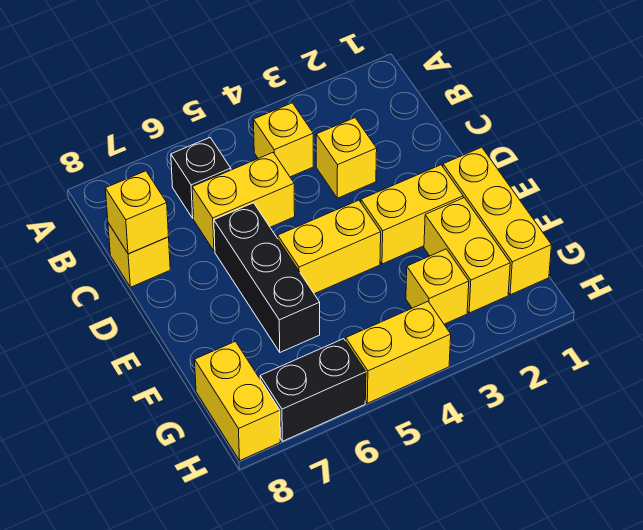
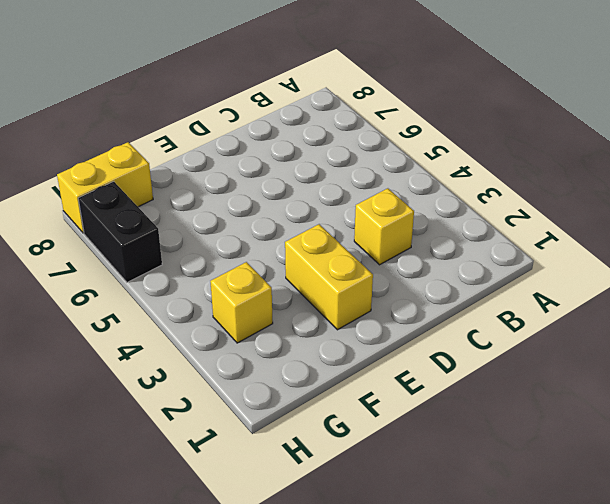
none -> yellow brick B4 level 1
none -> black brick B6 level 1
none -> yellow brick C5:C6 level 1

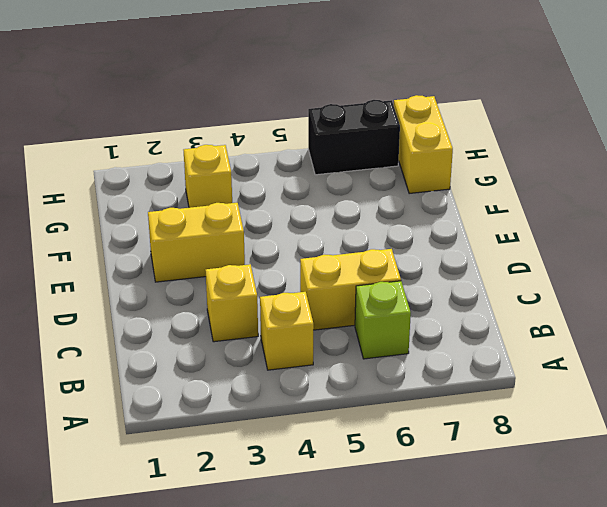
lime brick B6 level 1 -> black brick B6 level 1
none -> yellow brick C8 level 1
none -> black brick D6:F6 level 1
none -> yellow brick E1:G1 level 1

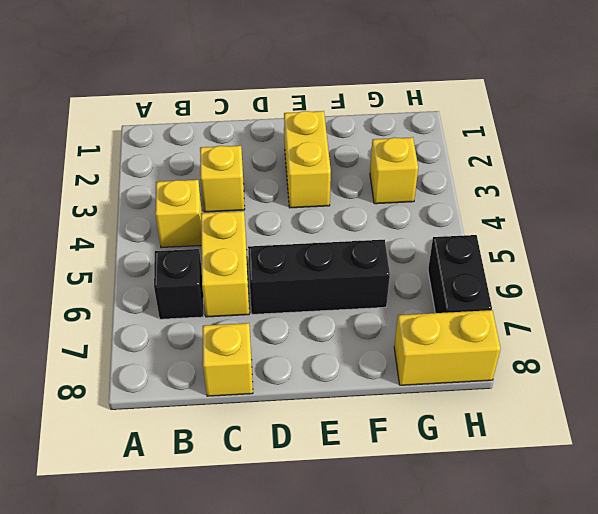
none -> yellow brick E1:G1 level 1
none -> yellow brick E4:E5 level 1
none -> yellow brick F2:G2 level 1

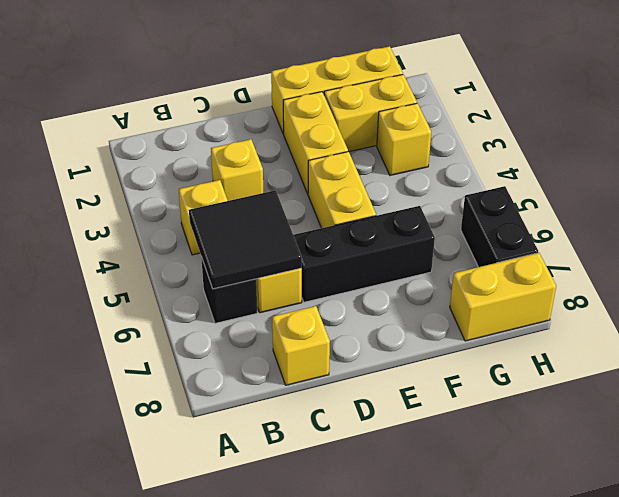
black tile B5:C6 level 2 -> none
none -> yellow brick H4:H5 level 1
none -> yellow brick C8 level 2

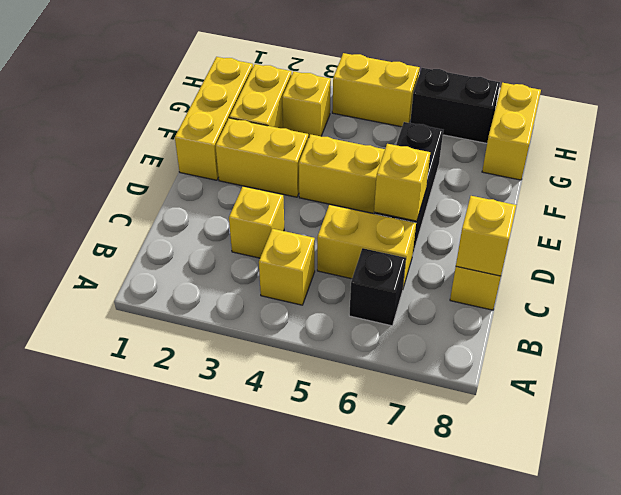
yellow brick D6 level 2 -> none

